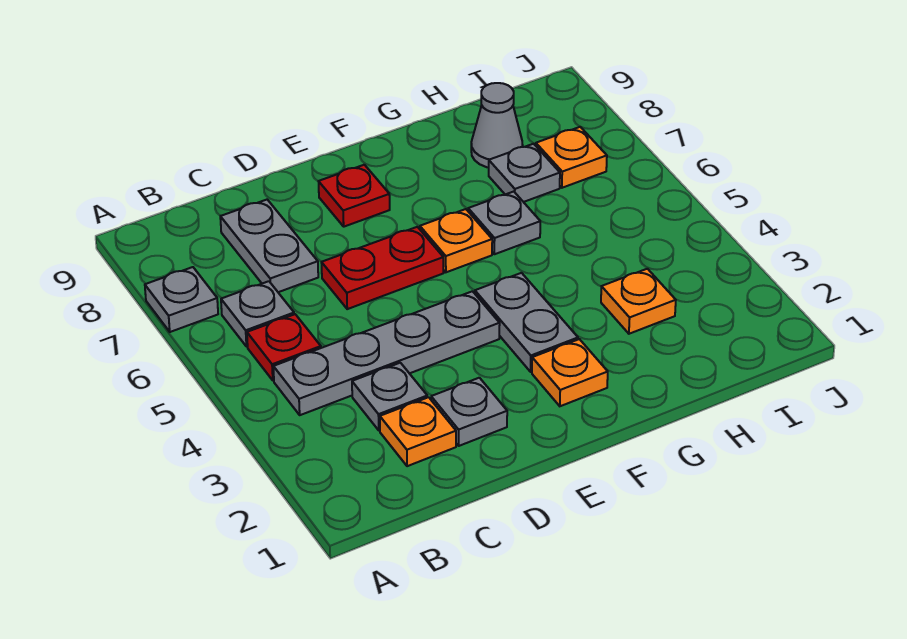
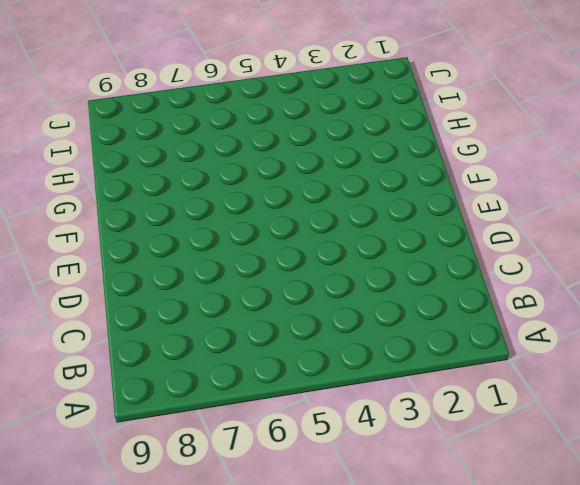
none -> grey plate A7 level 1
none -> grey plate B4:E4 level 1
none -> red plate B5 level 1

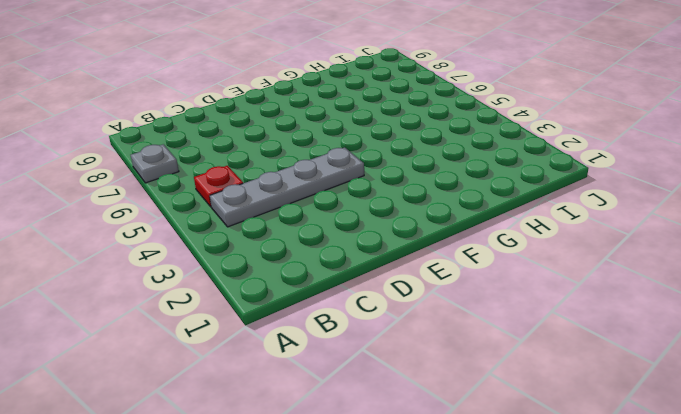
none -> grey plate B6 level 1
none -> orange plate C2 level 1
none -> grey plate C3 level 1

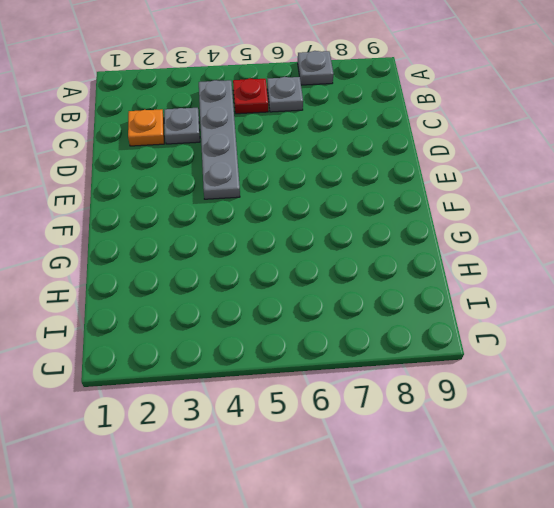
none -> grey plate C7:C8 level 1
none -> grey plate D2 level 1
none -> red plate D6:E6 level 1

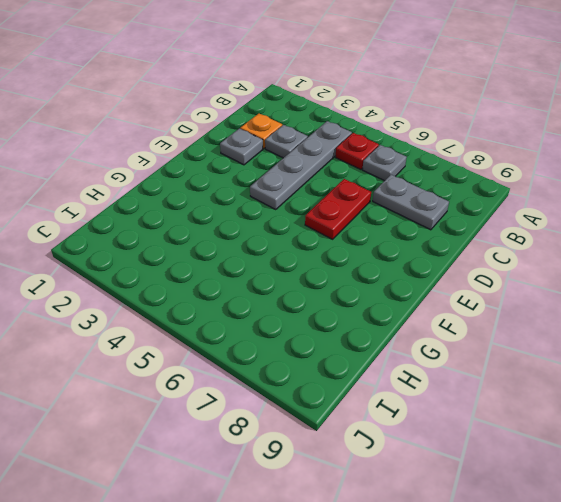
none -> grey plate A7 level 1
none -> red plate E8 level 1
none -> orange plate F2 level 1

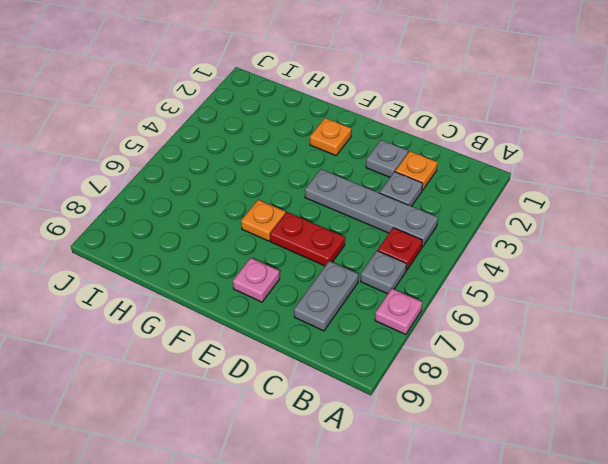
pink plate A7 level 1 -> grey plate A7 level 1
pink plate E8 level 1 -> red plate E8 level 1
none -> grey plate F3:F4 level 1
none -> grey plate G6 level 1
none -> orange plate H3 level 1

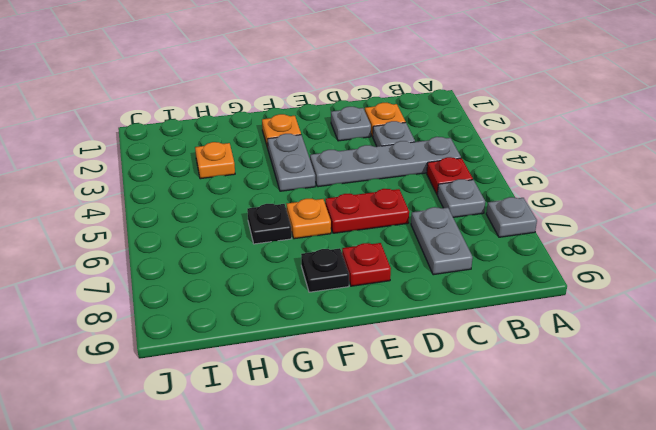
black plate F8 level 1 -> none
black plate G6 level 1 -> grey plate G6 level 1
none -> grey plate H7 level 1
none -> grey cone H8 level 1
none -> orange plate I7 level 1

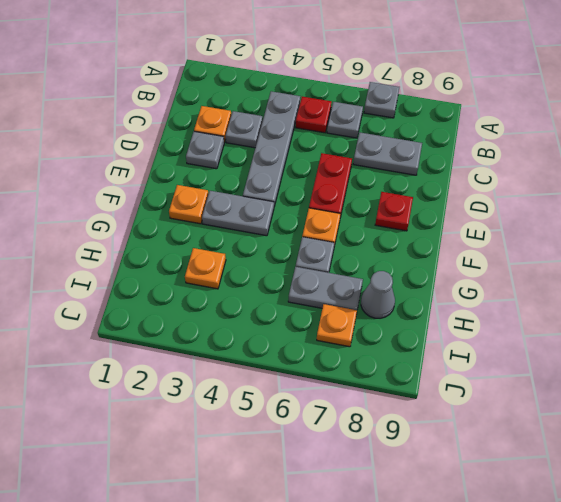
grey plate H6:H7 level 1 -> grey plate H7 level 1

